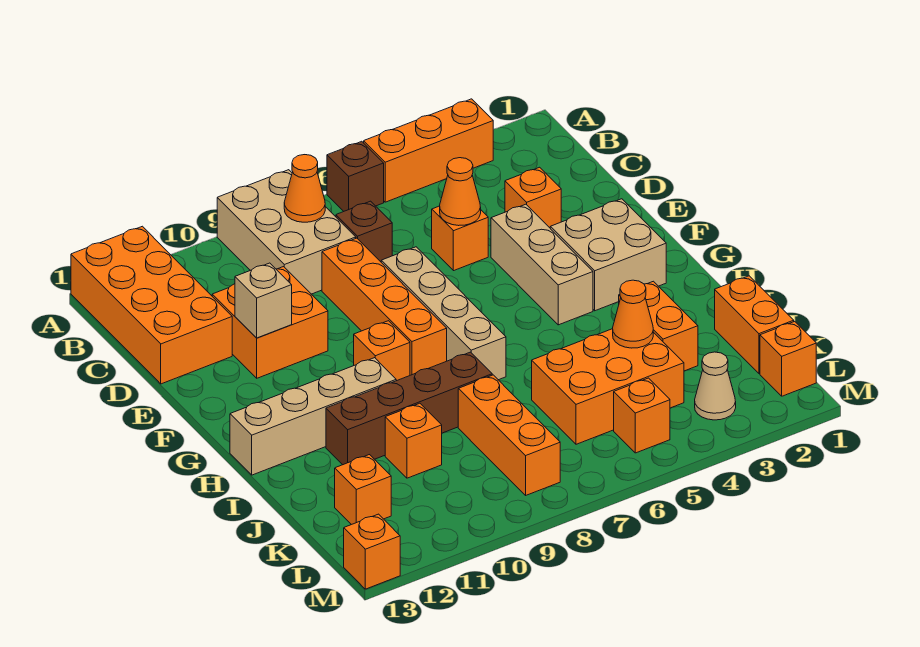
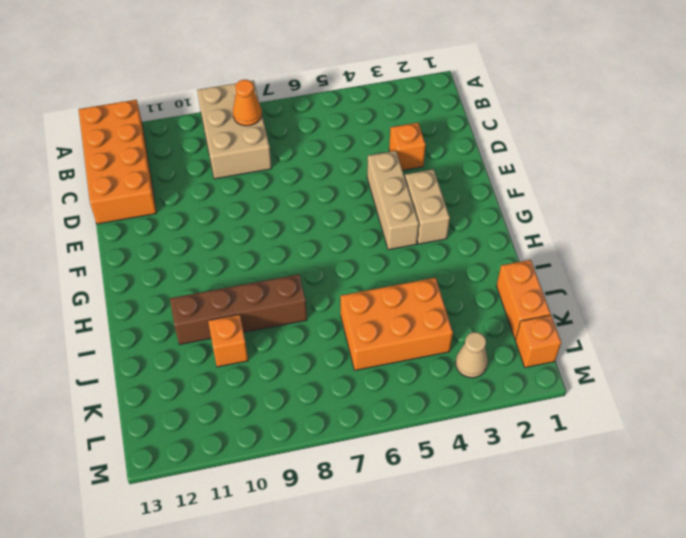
tan brick F3:G3 level 1 -> tan brick F2:G3 level 1
none -> orange brick A3:A5 level 1
none -> brown brick A6 level 1
none -> brown brick C7 level 1

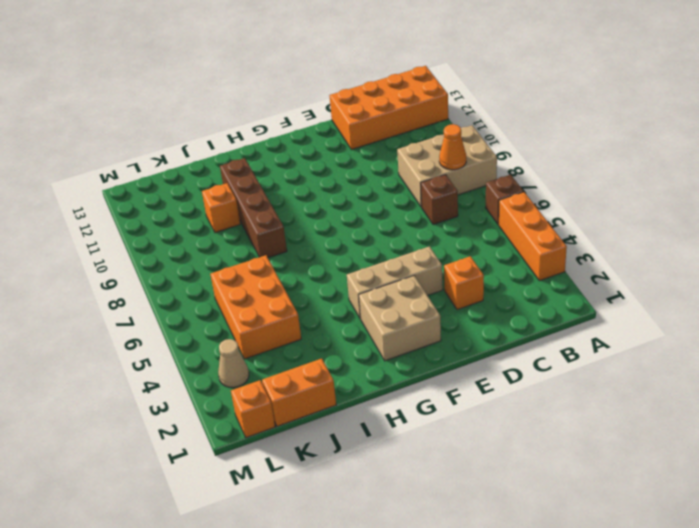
none -> orange brick D5 level 1
none -> orange brick D8:G8 level 1
none -> orange brick D10:E11 level 1

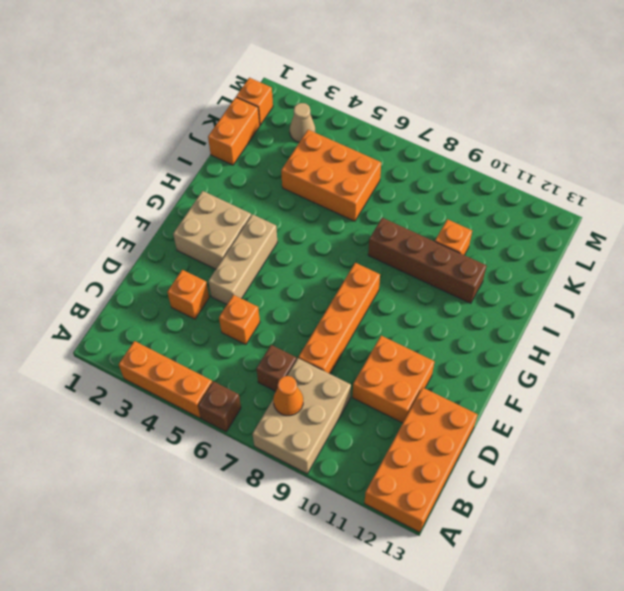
none -> tan brick E7:H7 level 1
none -> orange brick G9 level 1
none -> tan brick H10:H13 level 1

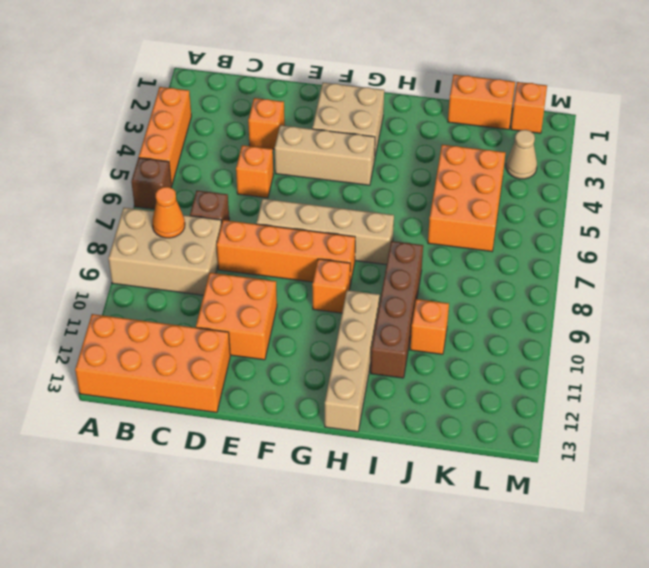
none -> orange brick I3:J3 level 1
none -> orange brick J8:L8 level 1
none -> orange brick K12 level 1

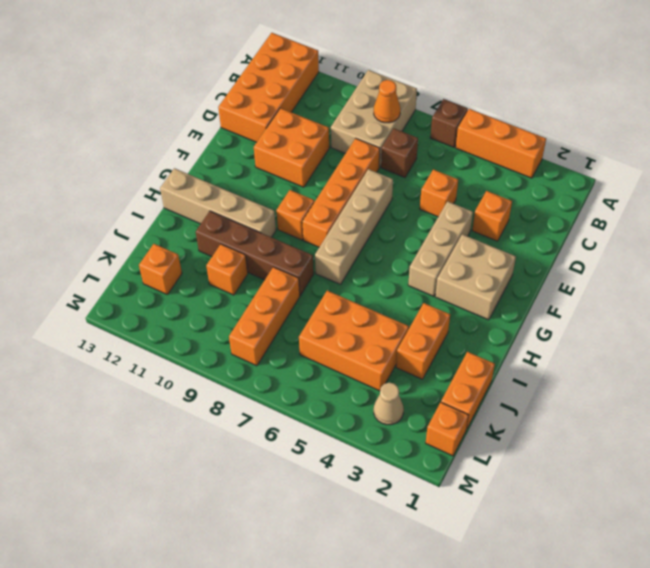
none -> orange brick L5 level 1
none -> orange brick M13 level 1
none -> orange cone D5 level 2

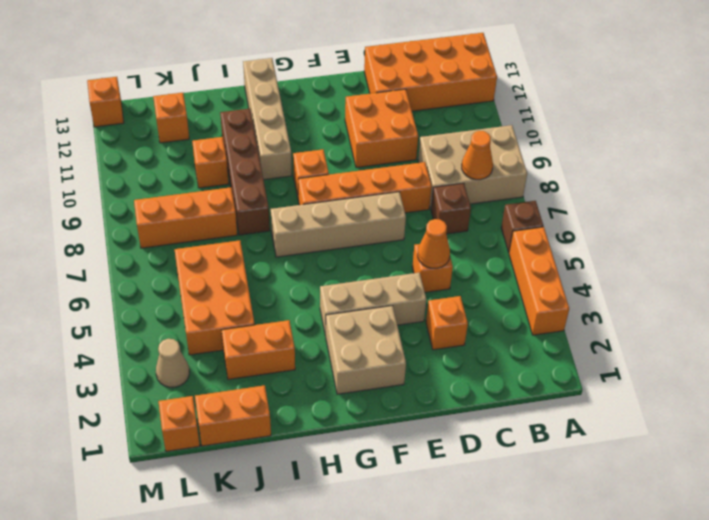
none -> orange brick L5 level 1
none -> tan brick E11 level 2
none -> orange cone J4 level 2

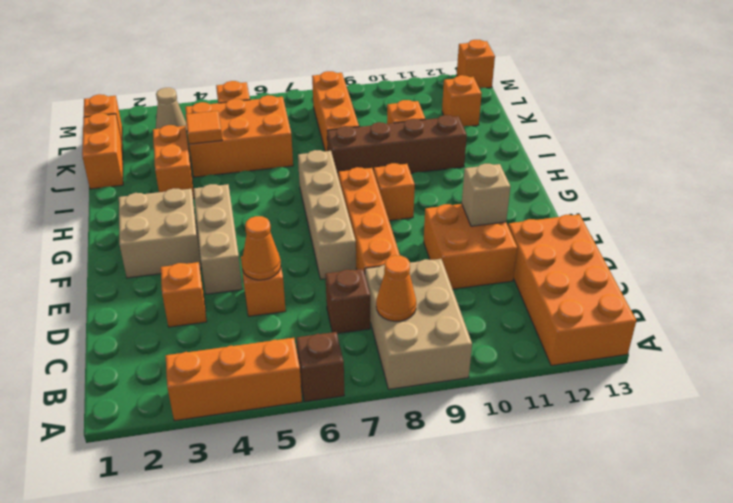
orange tile J4 level 2 -> orange cone J4 level 2
none -> tan brick H10:H13 level 1

